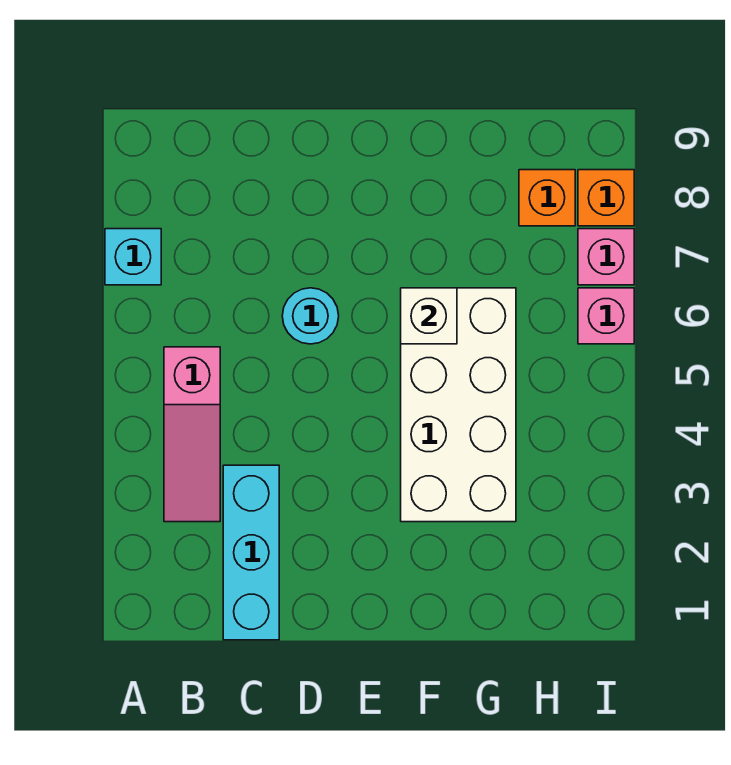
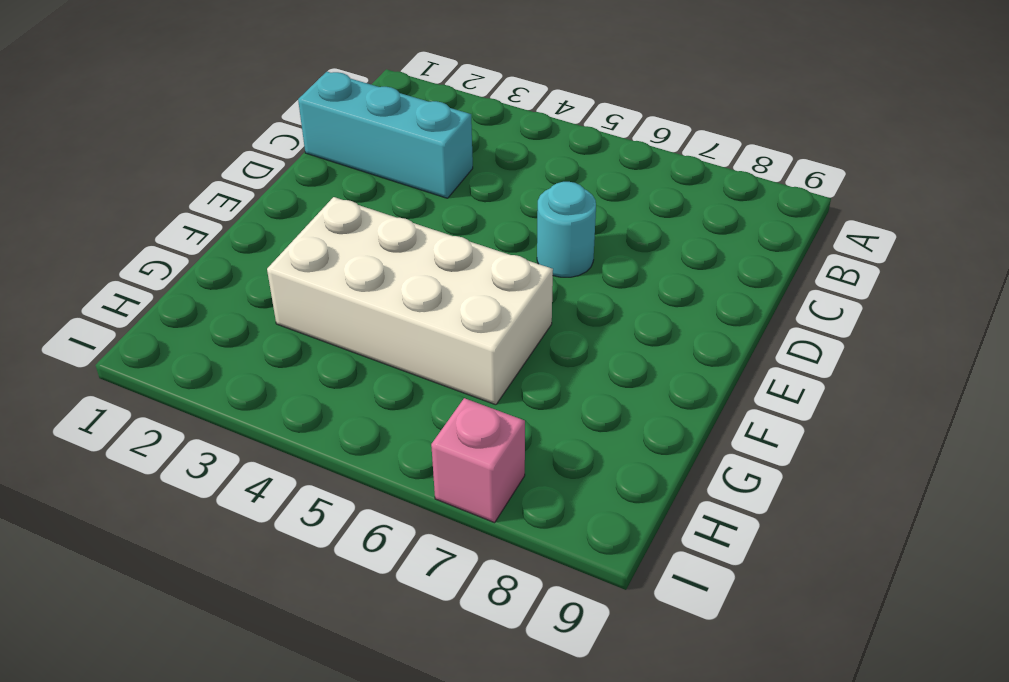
none -> cyan brick A7 level 1
none -> pink slope B3:B5 level 1 top 5

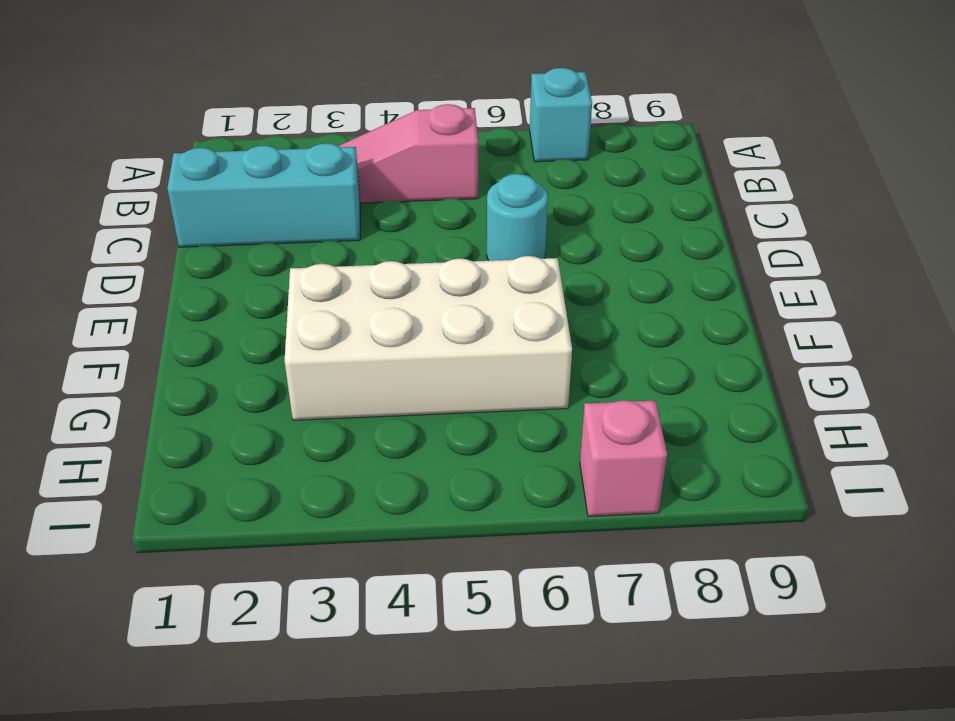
none -> orange brick H8 level 1
none -> pink brick I6 level 1

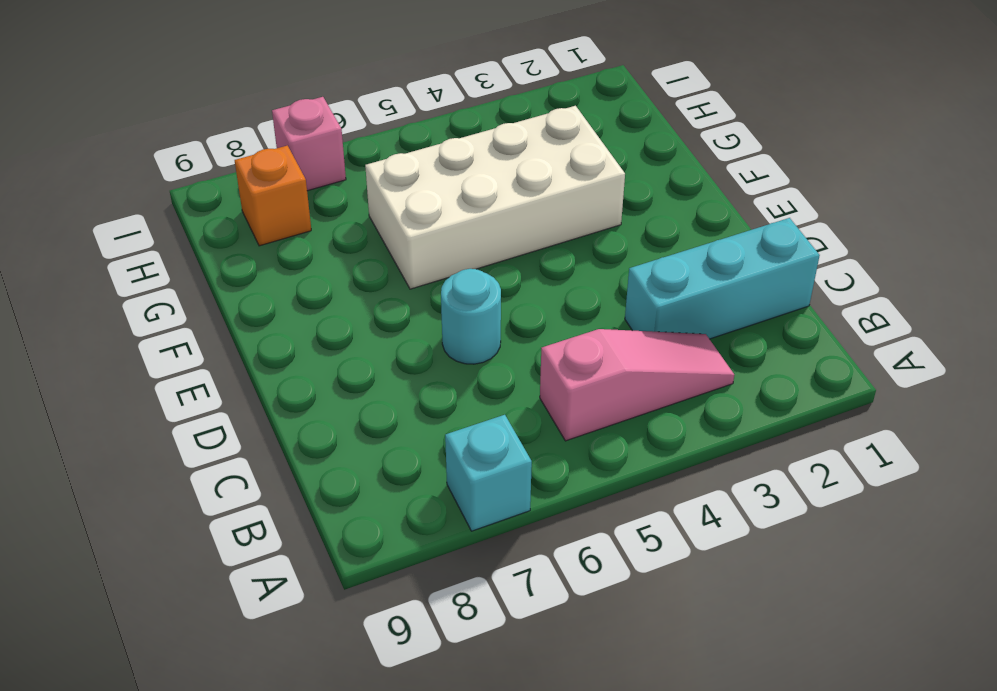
none -> pink brick I6 level 1
none -> orange brick I8 level 1

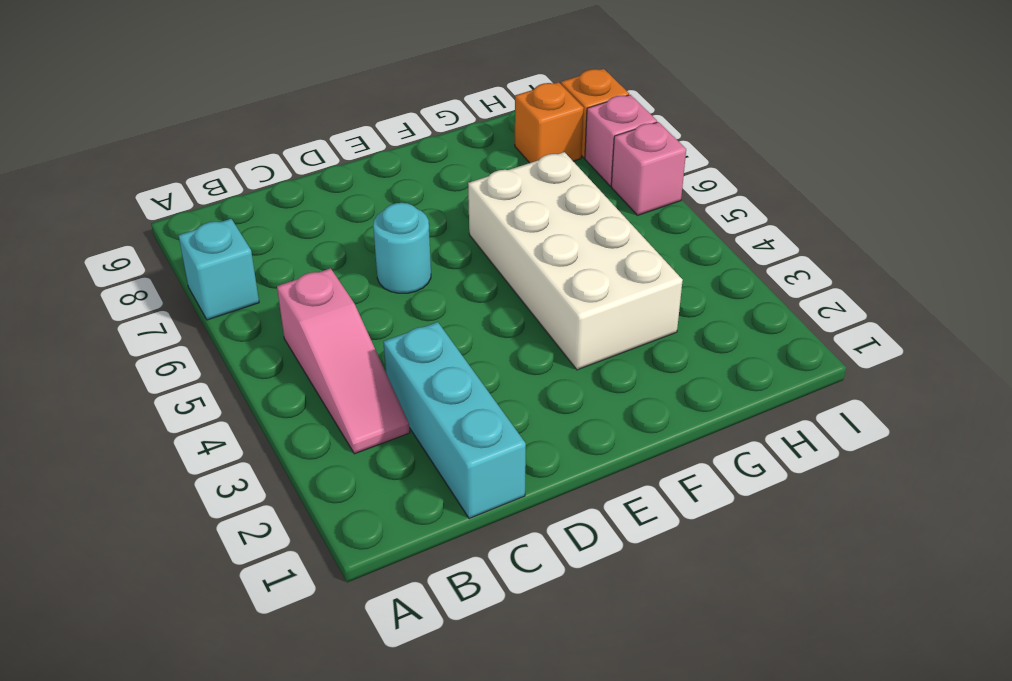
none -> white brick F6 level 2

